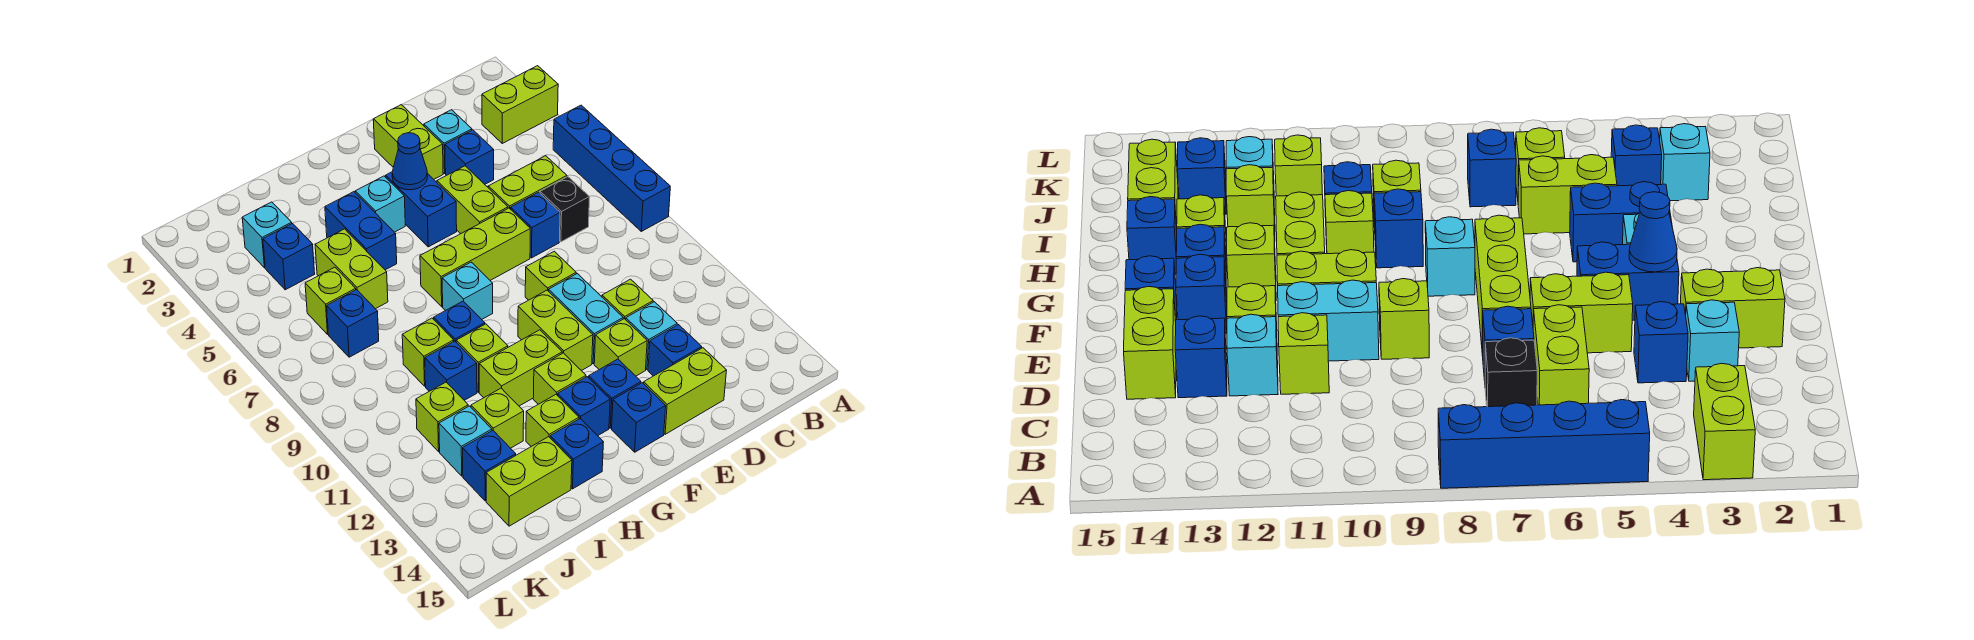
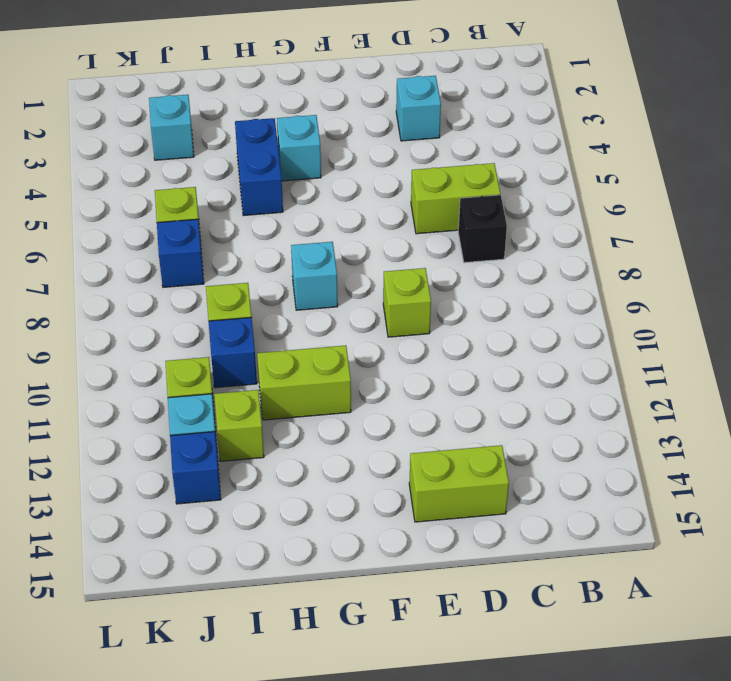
none -> lime brick A3:B3 level 1
none -> blue brick A5:A8 level 1
none -> blue brick D4 level 1
none -> blue brick D7 level 1

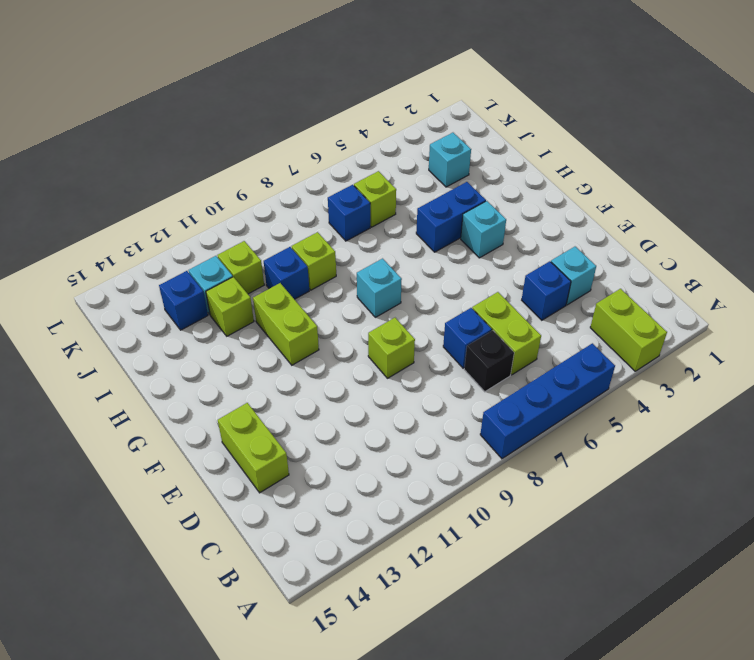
none -> lime brick D11 level 1
none -> cyan brick D12 level 1
none -> blue brick D13 level 1
none -> lime brick E2:E3 level 1

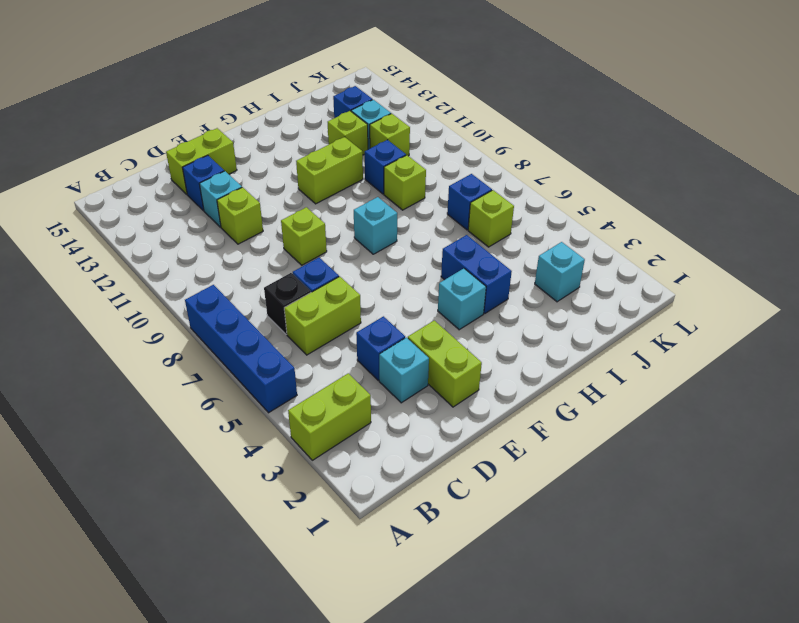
none -> lime brick E5:E6 level 1
none -> lime brick E7:G7 level 1
none -> cyan brick E10:E11 level 1
none -> lime brick E12 level 1

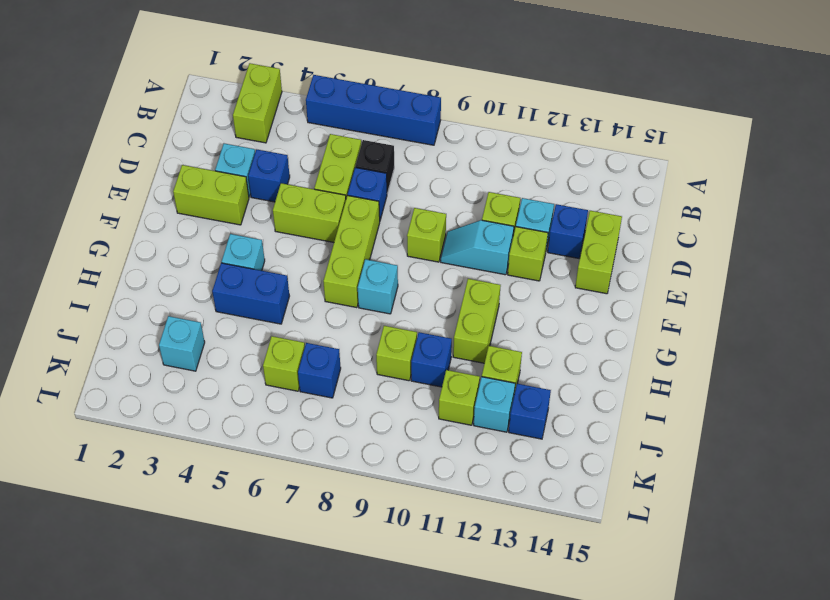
cyan slope E10:E11 level 1 top 11 -> cyan brick E10:E11 level 1
none -> blue brick F4:F5 level 1
none -> lime brick F10:F11 level 1
none -> blue brick F13 level 1
none -> blue brick F14 level 1

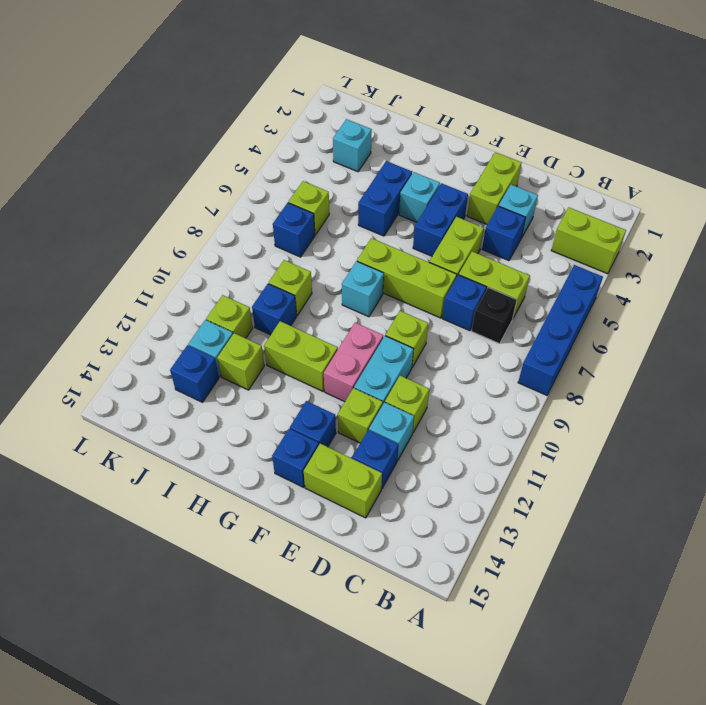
pink brick F10:F11 level 1 -> lime brick F10:F11 level 1
none -> lime brick G12 level 1
none -> blue brick G13 level 1
none -> blue brick H9 level 1
none -> lime brick H10 level 1

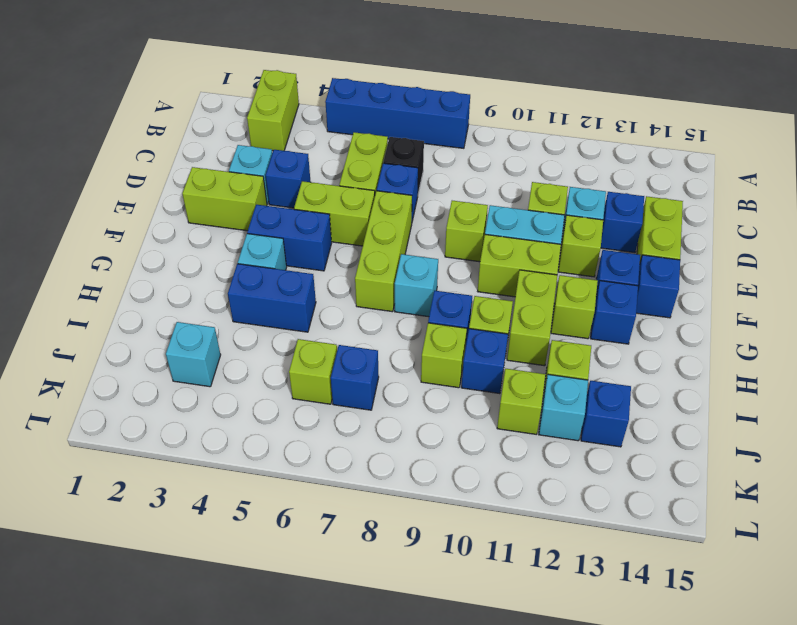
none -> lime brick H13 level 1
none -> blue brick H14 level 1
none -> lime brick I5:I6 level 1
none -> lime brick I14:J14 level 1

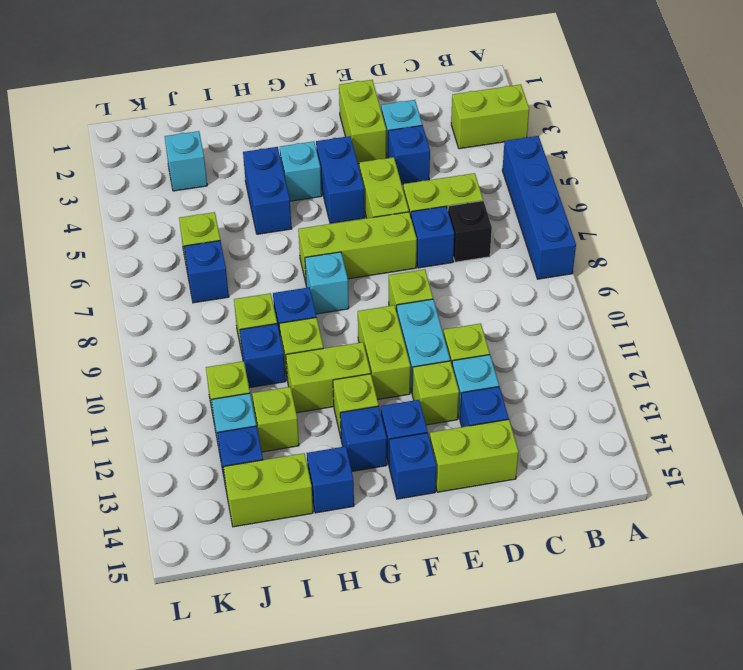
none -> lime brick H13 level 1
none -> lime brick I5:I6 level 1
none -> blue brick J4 level 1
none -> blue cone F4 level 2

